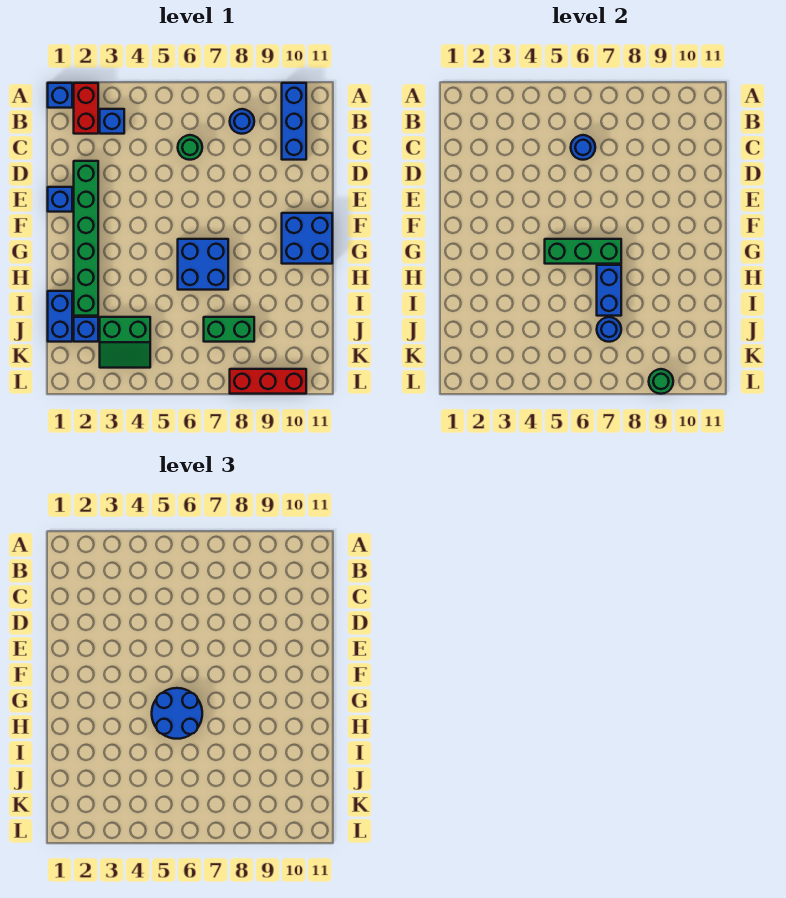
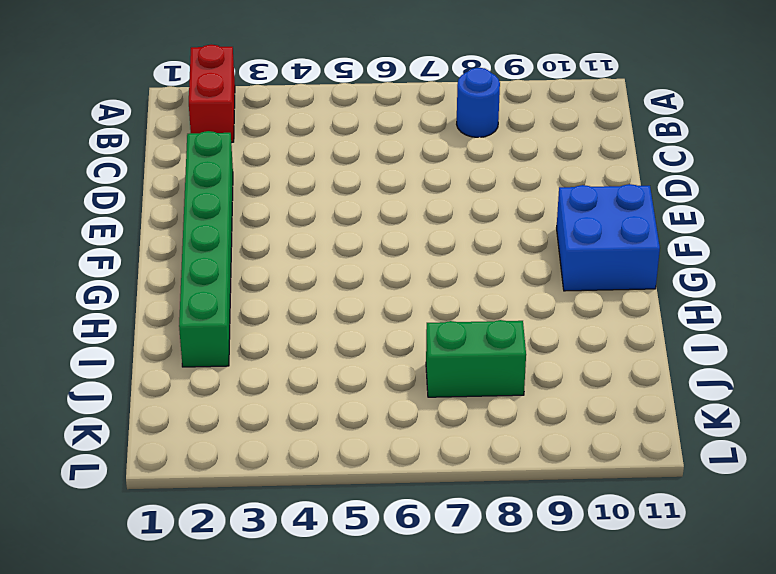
none -> blue brick A1 level 1
none -> blue brick A10:C10 level 1
none -> blue brick B3 level 1

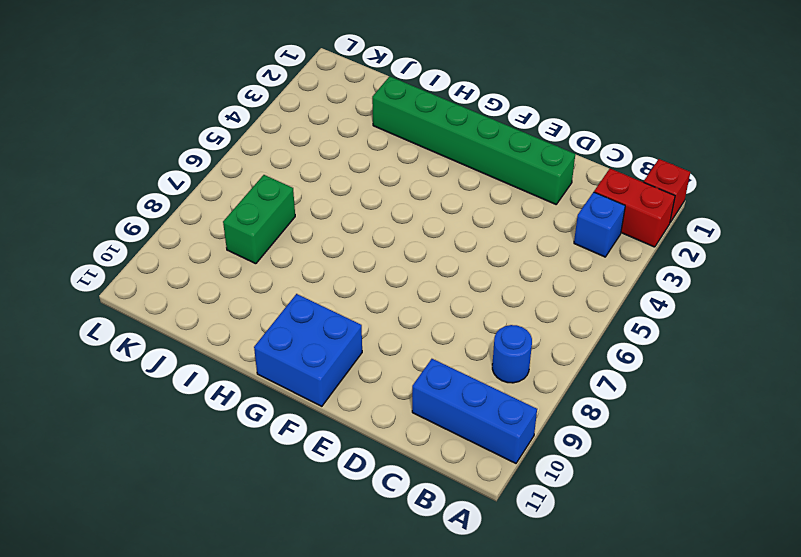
red brick A1 level 1 -> blue brick A1 level 1
none -> green round brick C6 level 1
none -> blue brick E1 level 1
none -> blue brick G6:H7 level 1

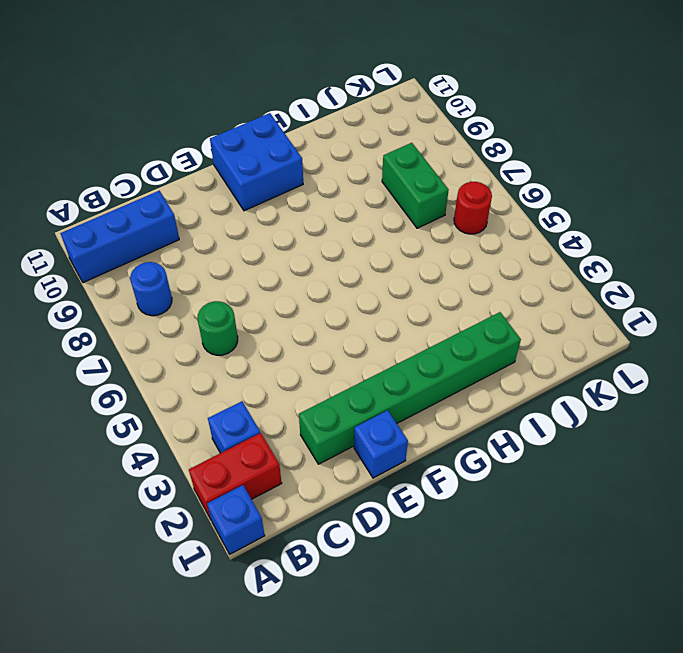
red round brick K6 level 1 -> none
none -> blue brick G6:H7 level 1
none -> blue brick I1:J1 level 1
none -> blue brick J2 level 1

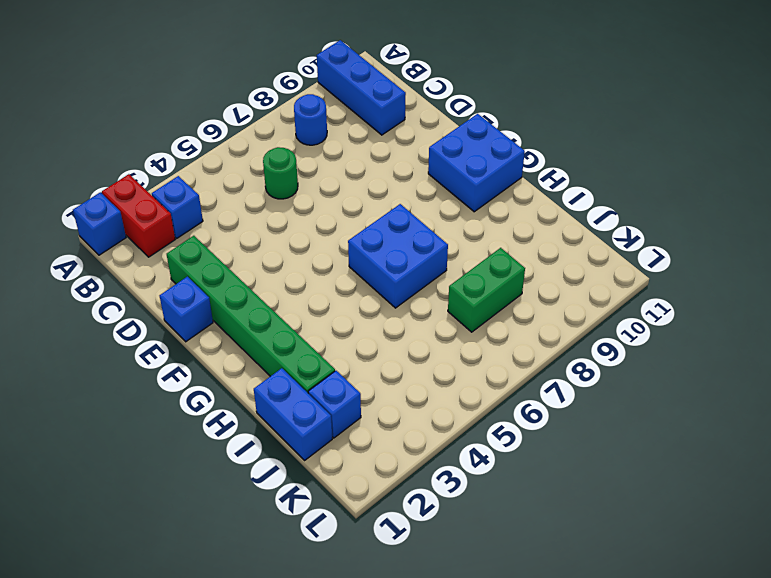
none -> green slope J3:K4 level 1 top J
none -> red brick L8:L10 level 1
none -> blue round brick C6 level 2

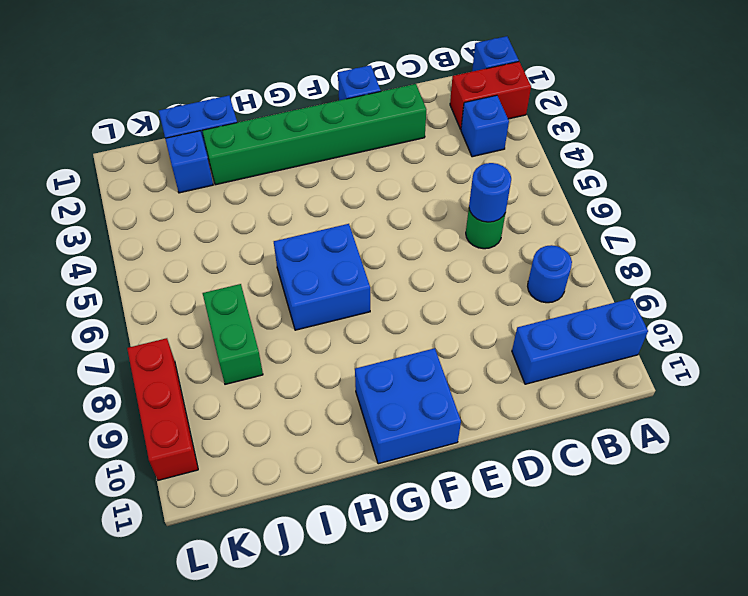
none -> green slope J3:K4 level 1 top J
none -> green brick G5:G7 level 2
none -> blue brick H7:I7 level 2

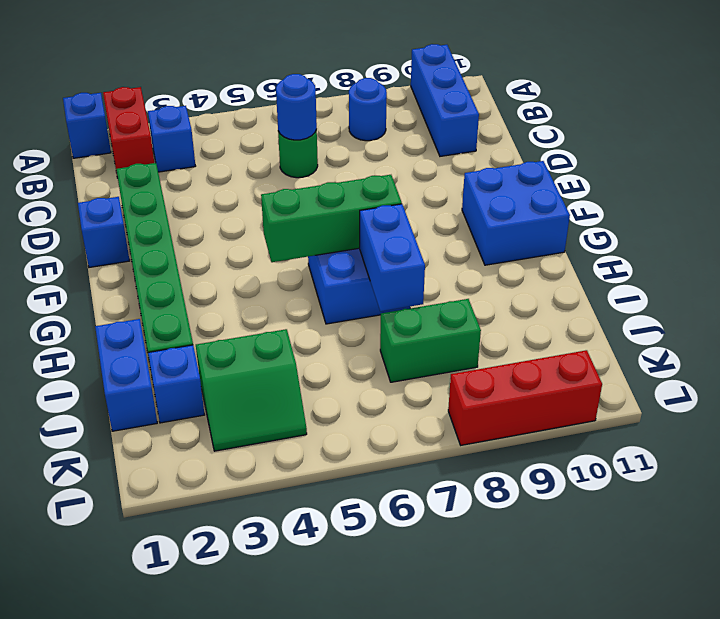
none -> blue round brick J7 level 2
none -> green round brick L9 level 2
none -> blue round brick G5:H6 level 3

